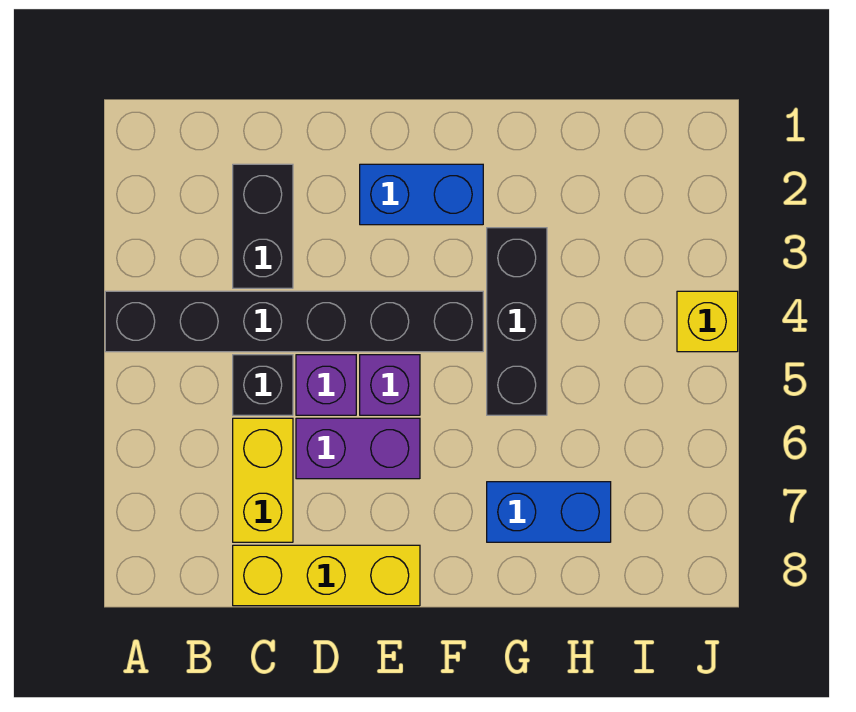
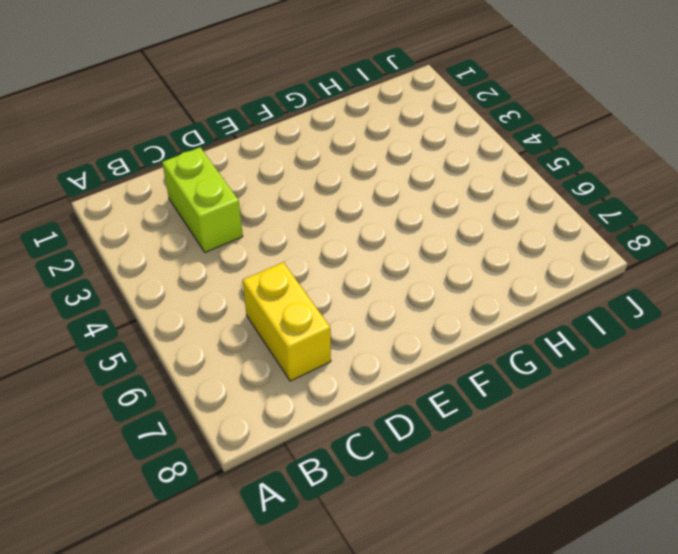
lime brick C2:C3 level 1 -> black brick C2:C3 level 1
none -> black brick A4:F4 level 1
none -> black brick C5 level 1
none -> yellow brick C8:E8 level 1

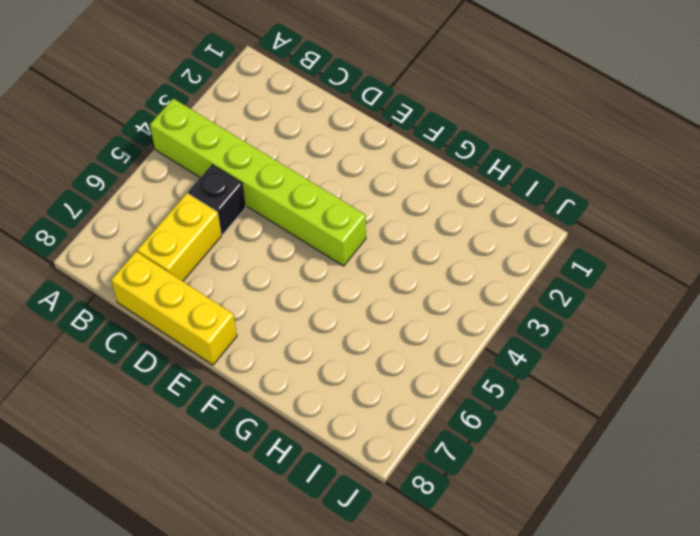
lime brick A4:F4 level 1 -> black brick A4:F4 level 1
none -> black brick C2:C3 level 1
none -> purple brick D5 level 1
none -> purple brick D6:E6 level 1

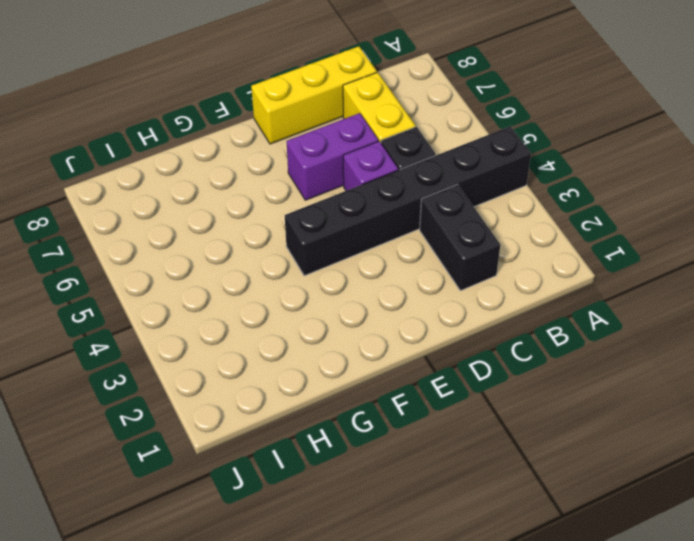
none -> blue brick E2:F2 level 1
none -> purple brick E5 level 1
none -> black brick G3:G5 level 1

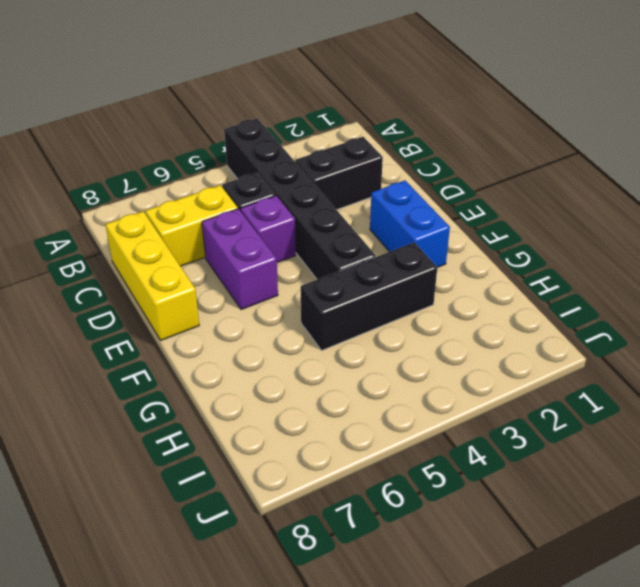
none -> purple brick E5 level 1
none -> blue brick G7:H7 level 1
none -> yellow brick J4 level 1

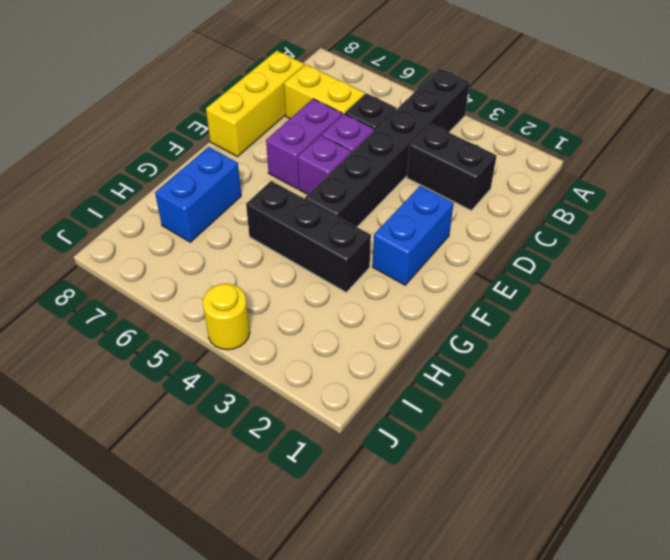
yellow round brick J4 level 1 -> yellow brick J4 level 1

